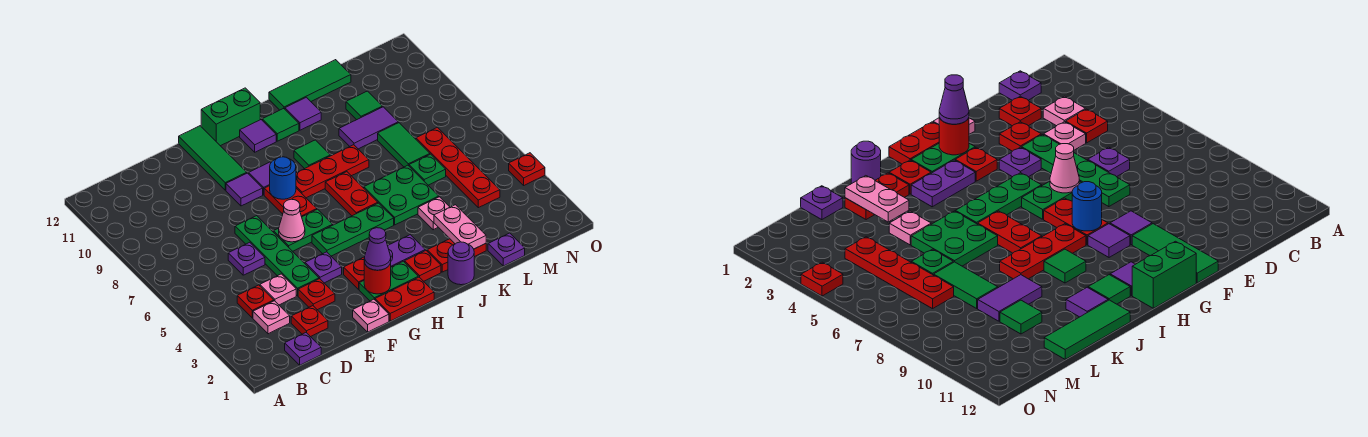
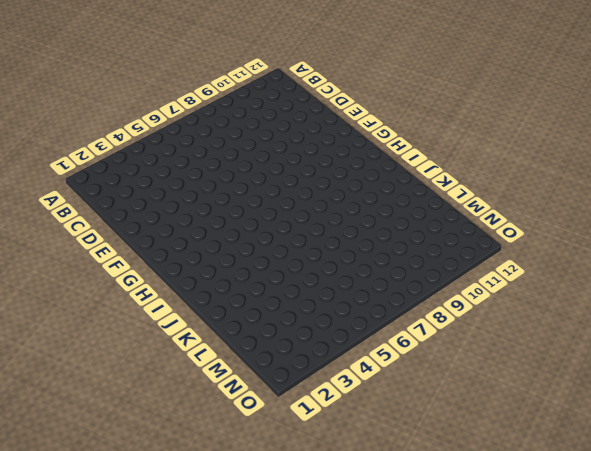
none -> purple plate C1 level 1
none -> pink plate C3 level 1
none -> red plate C4 level 1
none -> red plate D2 level 1

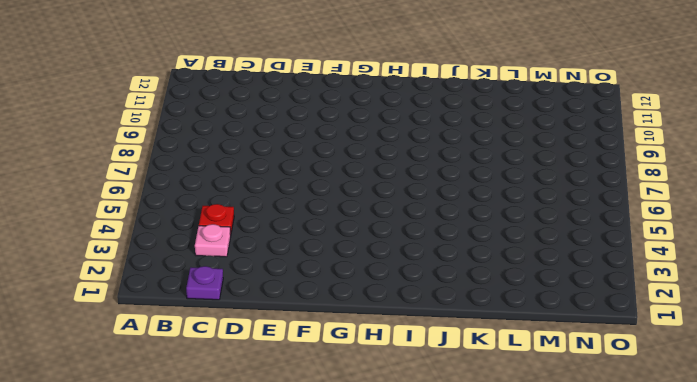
none -> red plate D2 level 1
none -> pink plate D4 level 1
none -> purple plate D6 level 1
none -> red plate E3 level 1

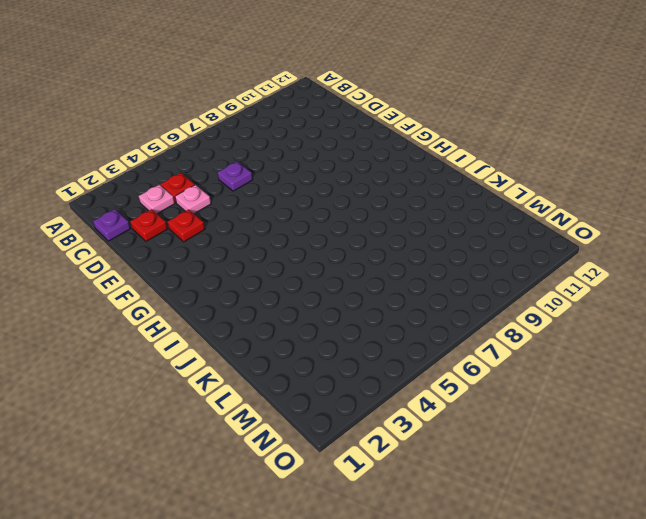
none -> green plate E4:E7 level 1
none -> pink plate F1 level 1
none -> purple plate F4 level 1
none -> green plate F6:G6 level 1

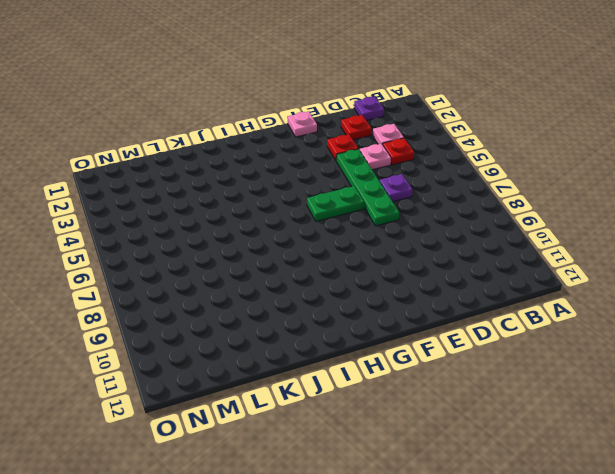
none -> purple plate F4 level 1
none -> purple tile F9 level 1
none -> green tile F10:F12 level 1
none -> red plate G1:H1 level 1

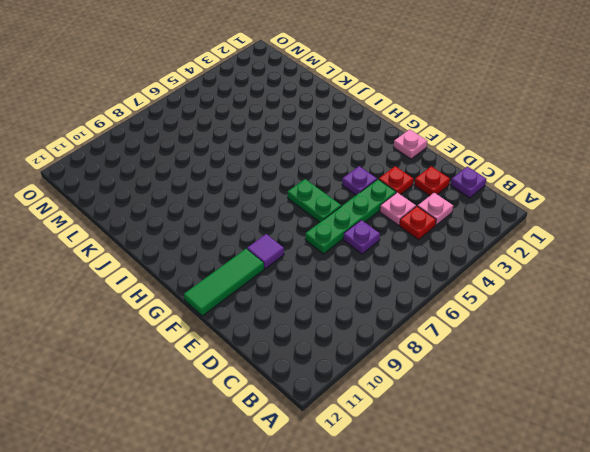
none -> red plate G1:H1 level 1
none -> green plate G2:H2 level 1
none -> red plate G3 level 1
none -> green plate G5:I5 level 1

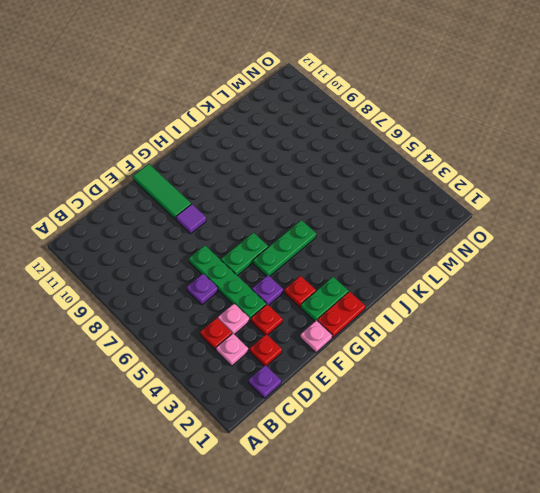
none -> red plate G7:G8 level 1
none -> purple tile G9 level 1
none -> green brick G12:H12 level 1
none -> purple plate H3:I3 level 1

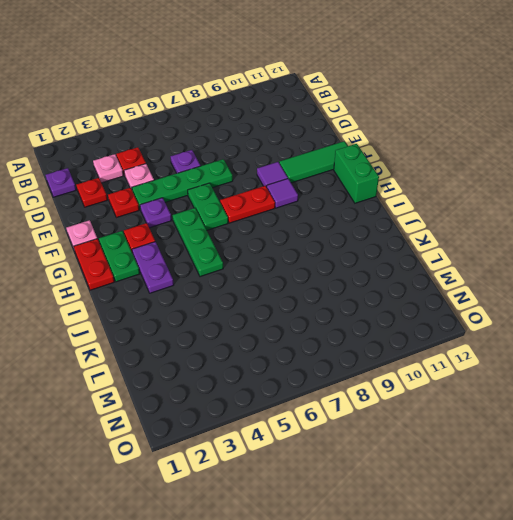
none -> red plate H8:J8 level 1
none -> purple tile H11 level 1
none -> red plate I2 level 1
none -> red plate I6:I7 level 1

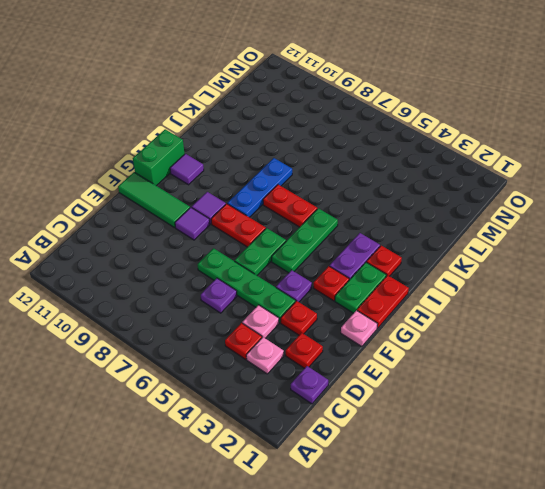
blue plate H8:J8 level 1 -> red plate H8:J8 level 1
none -> green tile I9 level 1
none -> green tile I11 level 1
none -> purple round brick J1 level 1
none -> red plate J2:K2 level 1

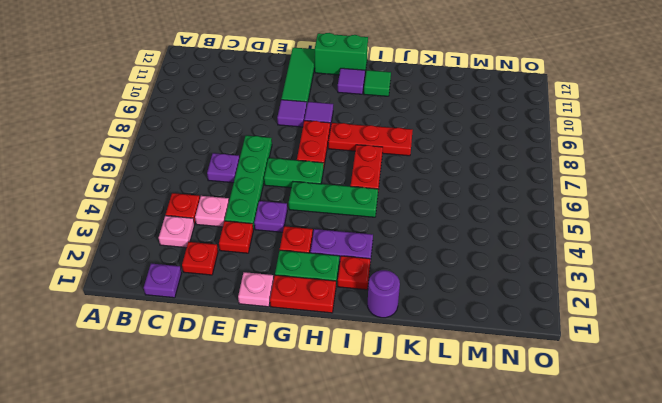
none -> green tile I9 level 1
none -> red plate J2:K2 level 1
none -> green plate J5:K6 level 1
none -> purple tile J11 level 1

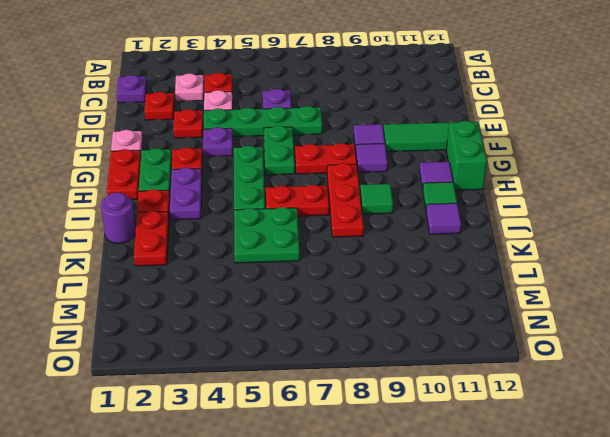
none -> green tile J12:L12 level 1
none -> pink plate K4 level 1
none -> purple tile K9:L9 level 1
none -> purple plate L1 level 1

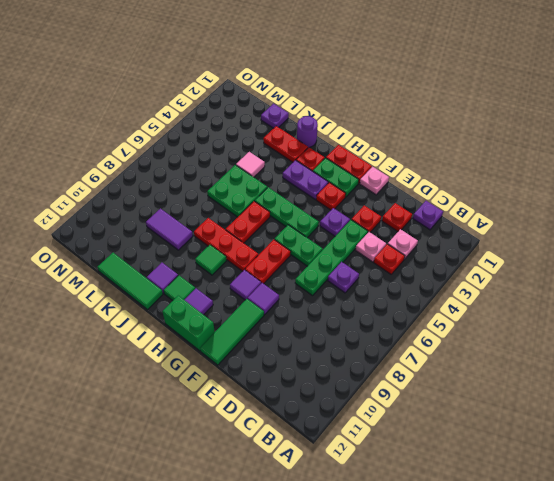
pink tile K4 level 1 -> pink plate K4 level 1
none -> green plate L6 level 1
none -> green tile L7:L8 level 1
none -> green tile L10 level 1
none -> red plate M4:M7 level 1

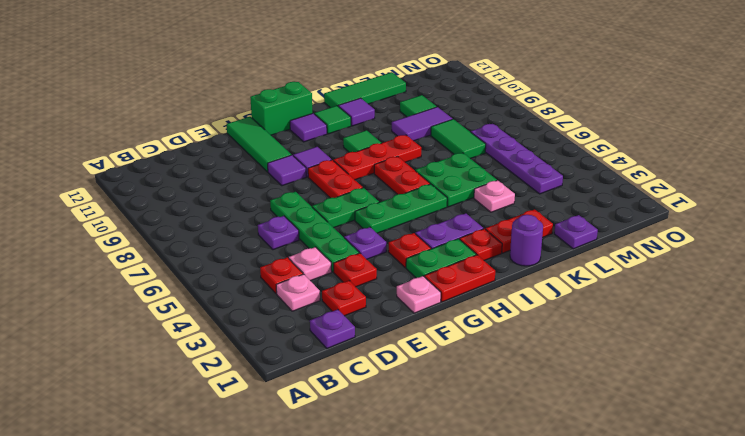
purple plate M4:M7 level 1 -> red plate M4:M7 level 1
none -> green plate L6 level 1
none -> red plate O4 level 1
none -> pink cone F6 level 2
none -> red round brick G2 level 2

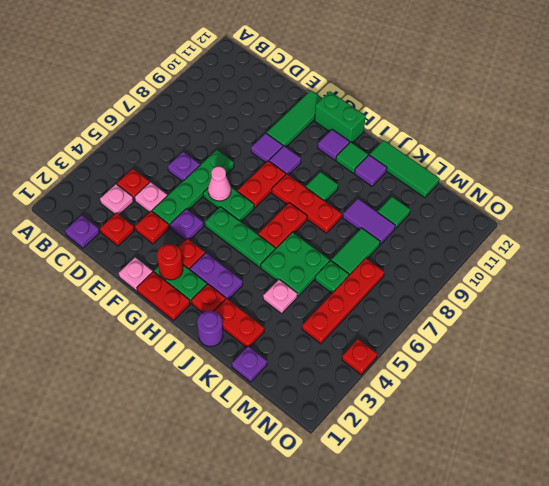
none -> blue round brick G8 level 2
none -> pink plate K2:K3 level 2
none -> purple cone G2 level 3

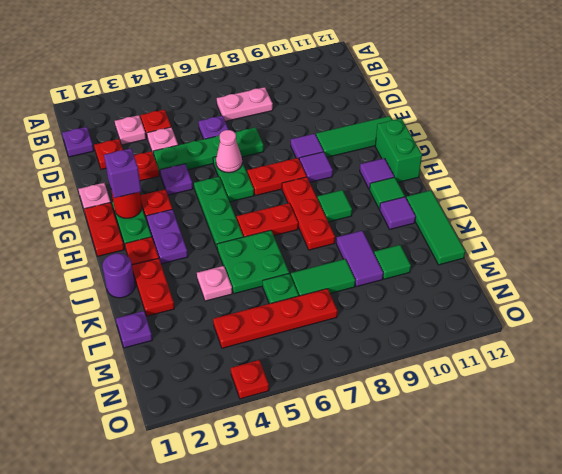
pink plate C7:C8 level 1 -> pink plate K2:K3 level 2
purple brick G2 level 3 -> purple cone G2 level 3
none -> blue round brick G8 level 2

